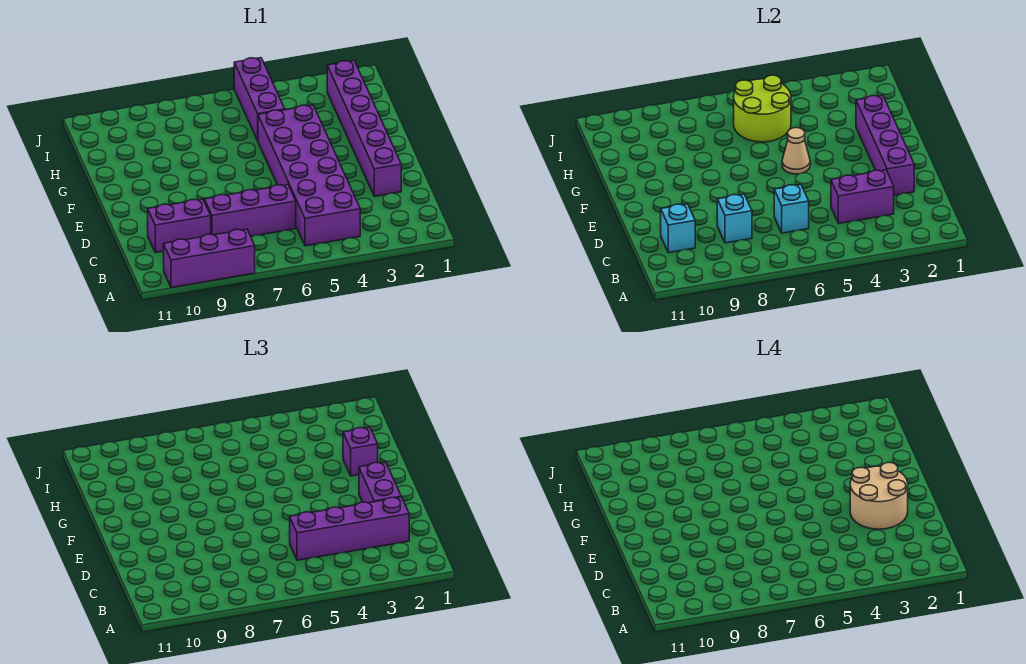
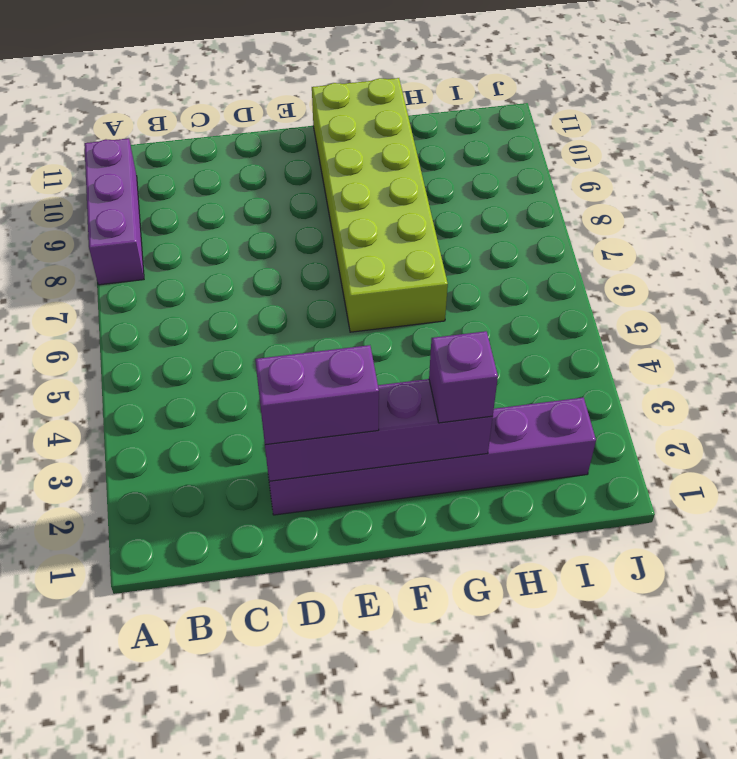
lime brick F6:G11 level 1 -> none
none -> purple brick B4:G5 level 1
none -> purple brick C6:C8 level 1
none -> purple brick C9:C10 level 1

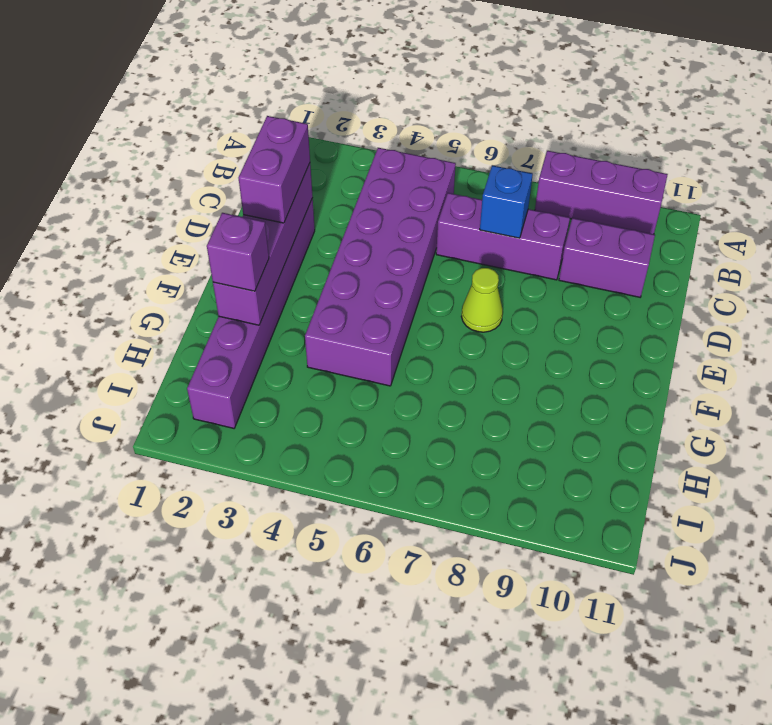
blue brick C7 level 2 -> none
lime cone E7 level 1 -> none
none -> purple brick H5:J5 level 1
none -> purple brick C3:C4 level 2
none -> cyan brick C6 level 2

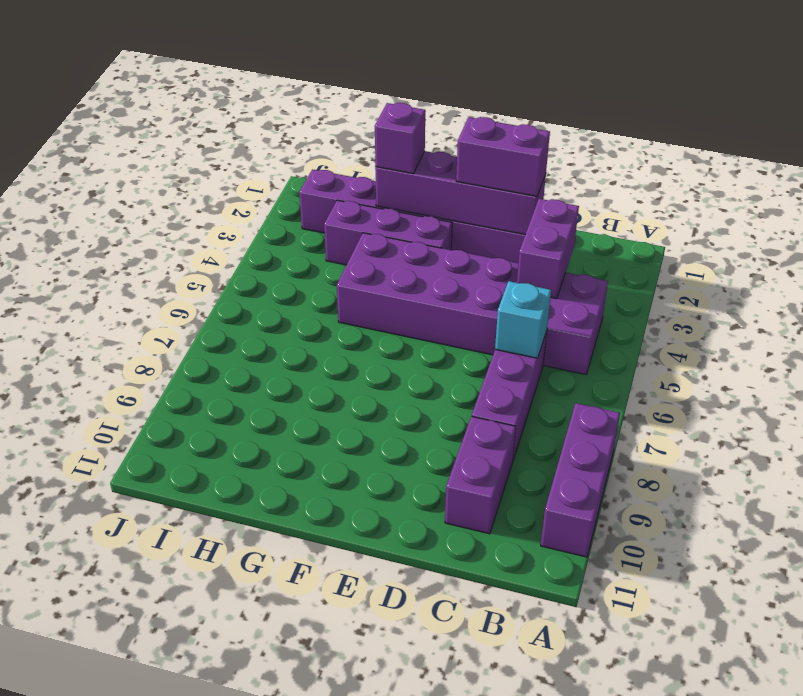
purple brick F3:H3 level 1 -> purple brick H5:J5 level 1
none -> cyan brick C8 level 2
none -> cyan brick C10 level 2
none -> tan cone F5 level 2

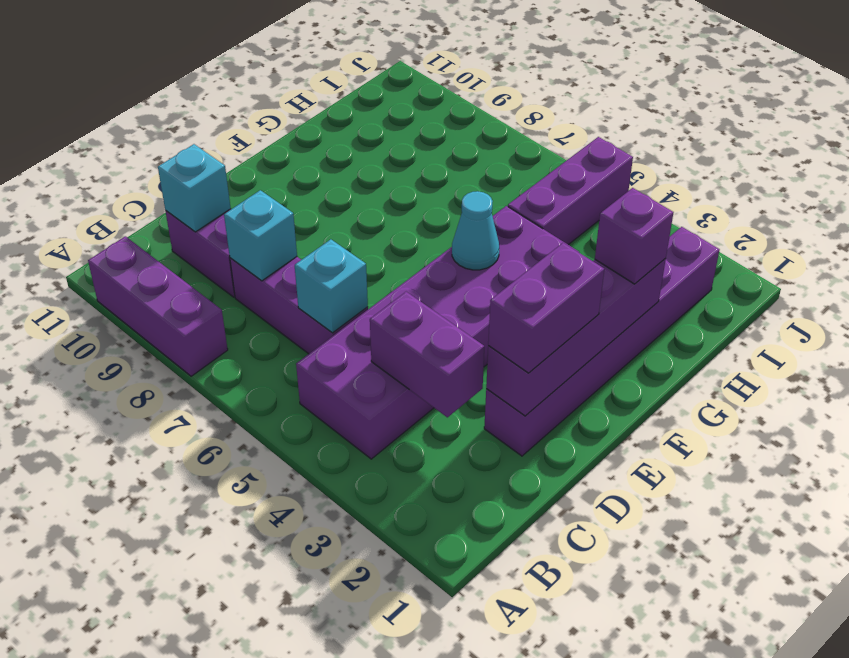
cyan cone F5 level 2 -> tan cone F5 level 2
none -> lime round brick H5:I6 level 2
none -> purple brick C2:C5 level 3
none -> tan round brick D2:E3 level 4

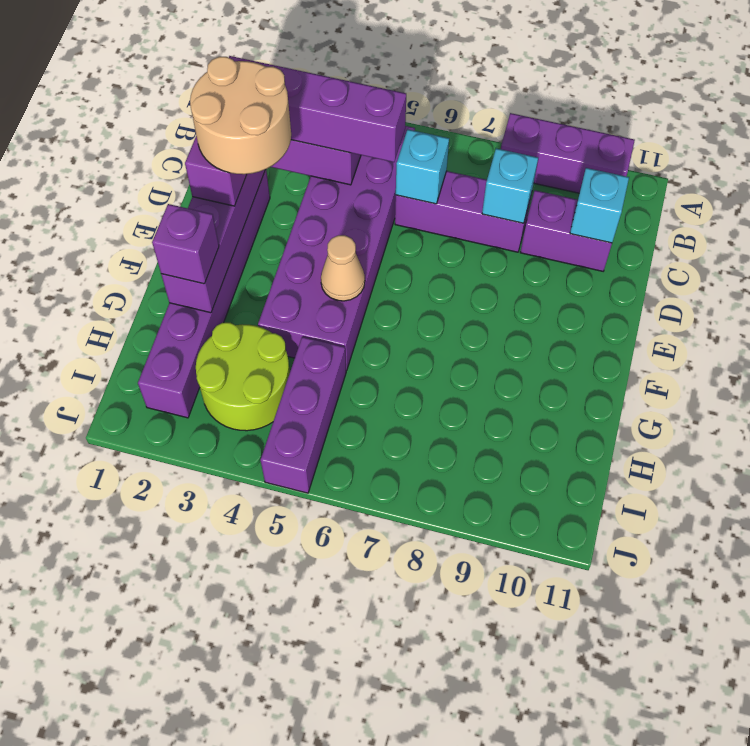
lime round brick H3:I4 level 1 -> lime round brick H5:I6 level 2

